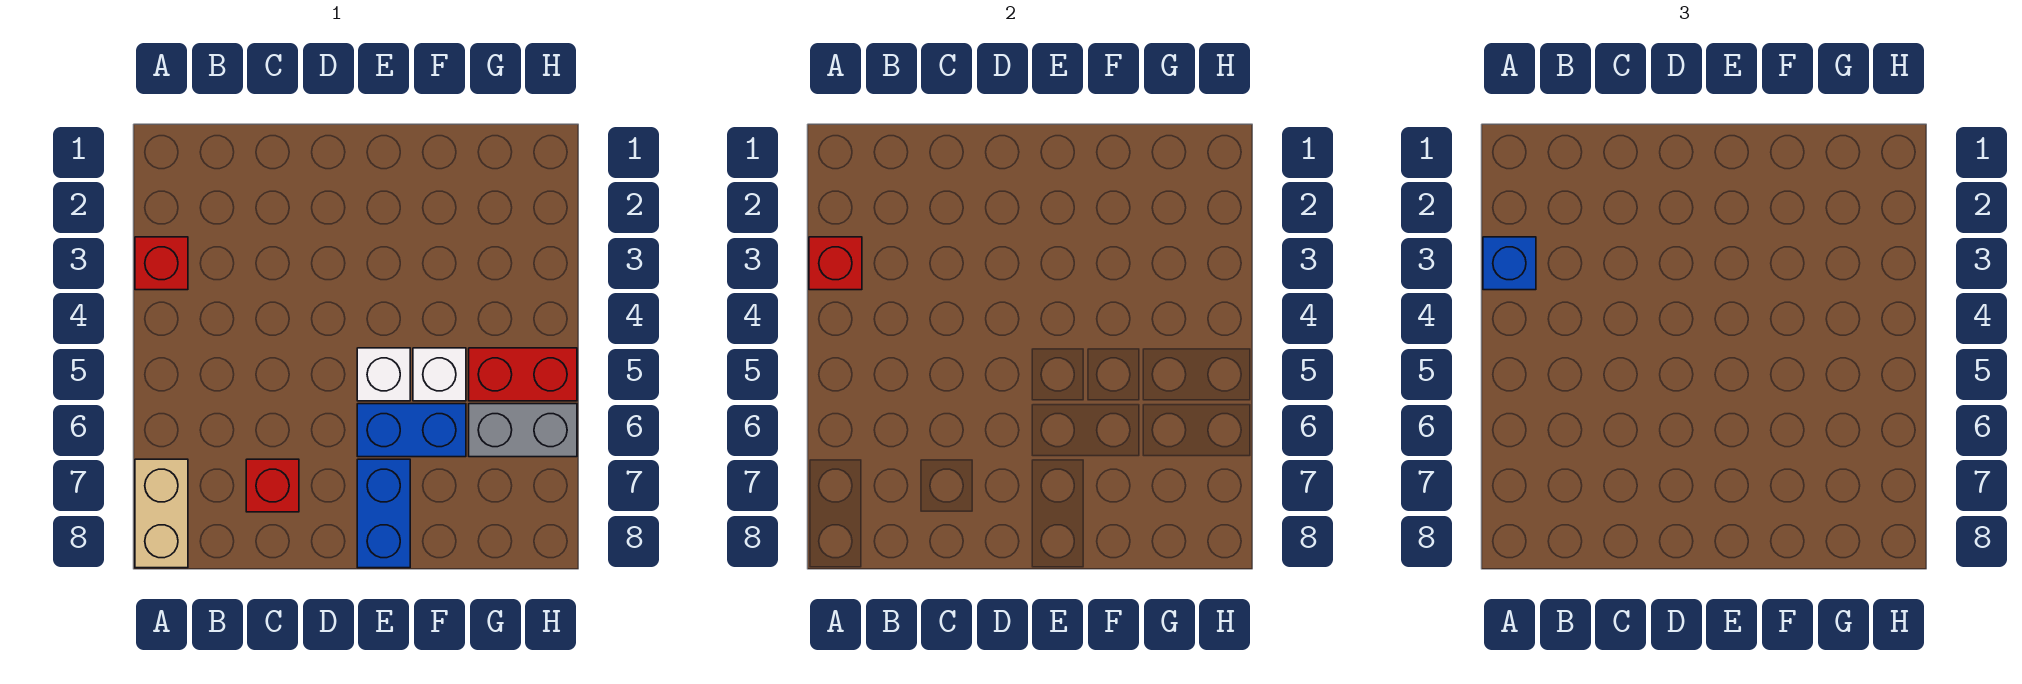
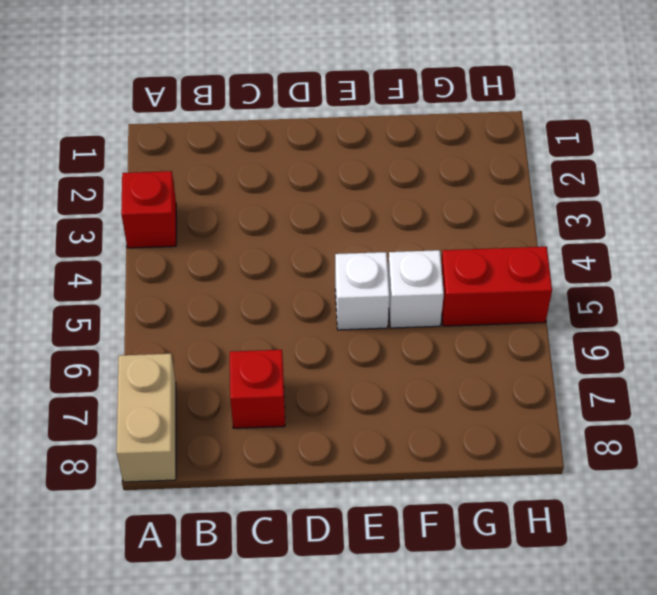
none -> blue brick E6:F6 level 1
none -> blue brick E7:E8 level 1

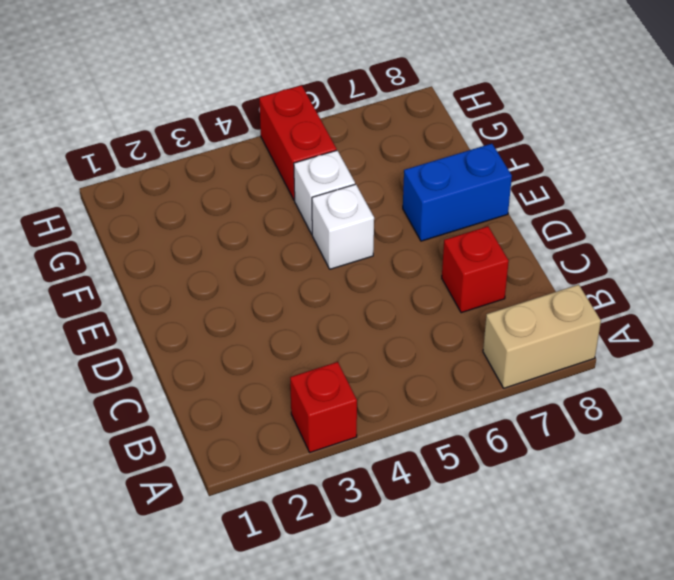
none -> blue brick E6:F6 level 1
none -> grey brick G6:H6 level 1

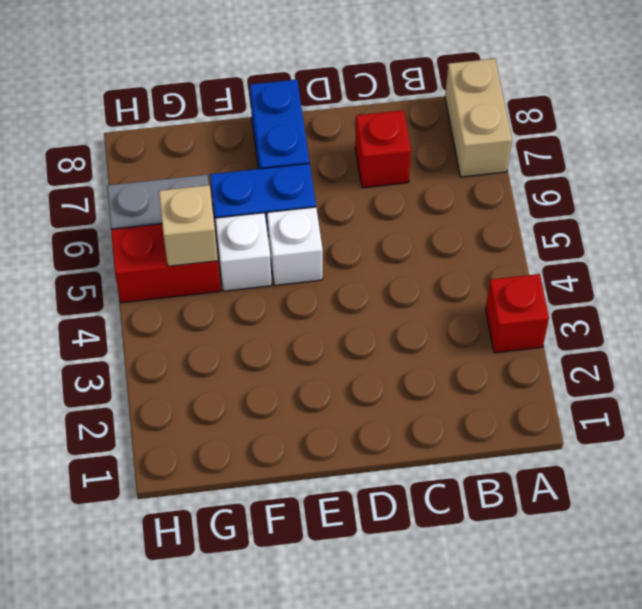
tan brick G5 level 2 -> none
none -> red brick A3 level 2
none -> blue brick A3 level 3

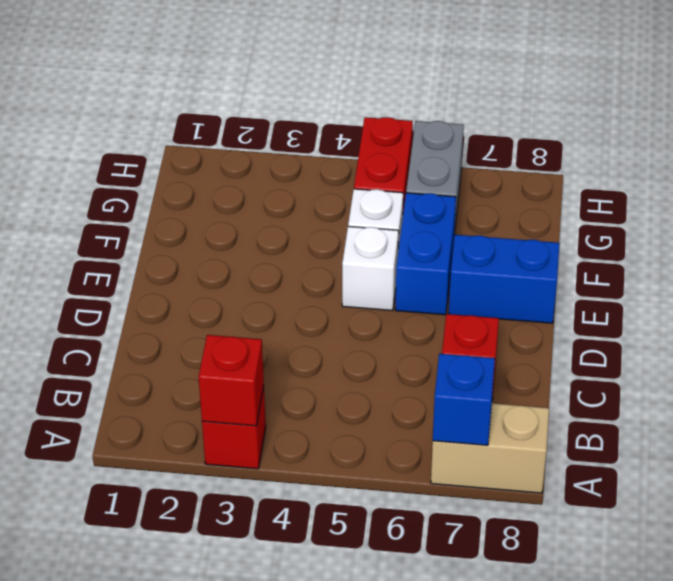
blue brick A7 level 2 -> blue brick A3 level 3

